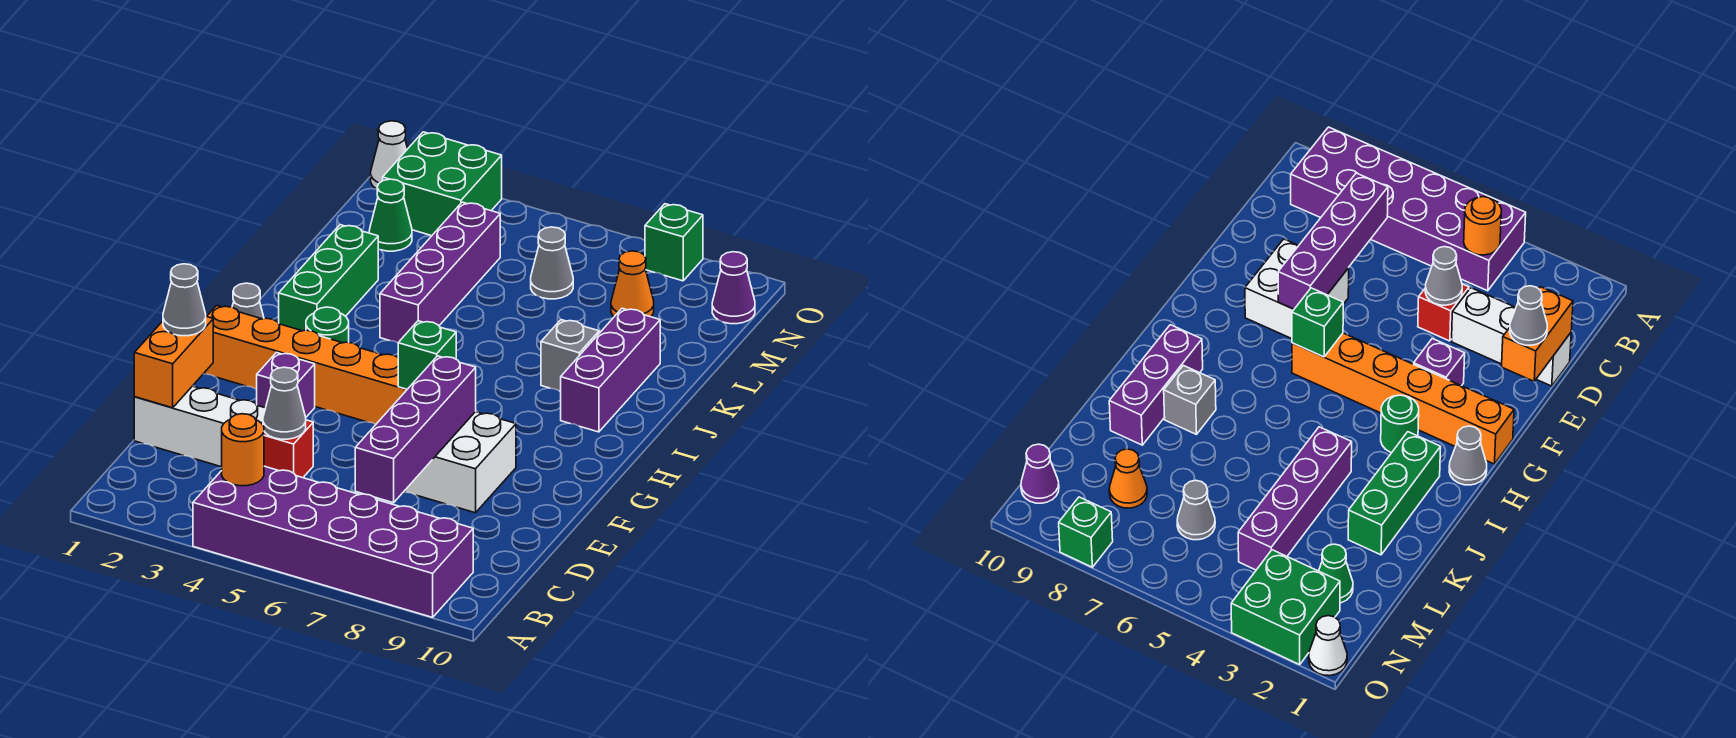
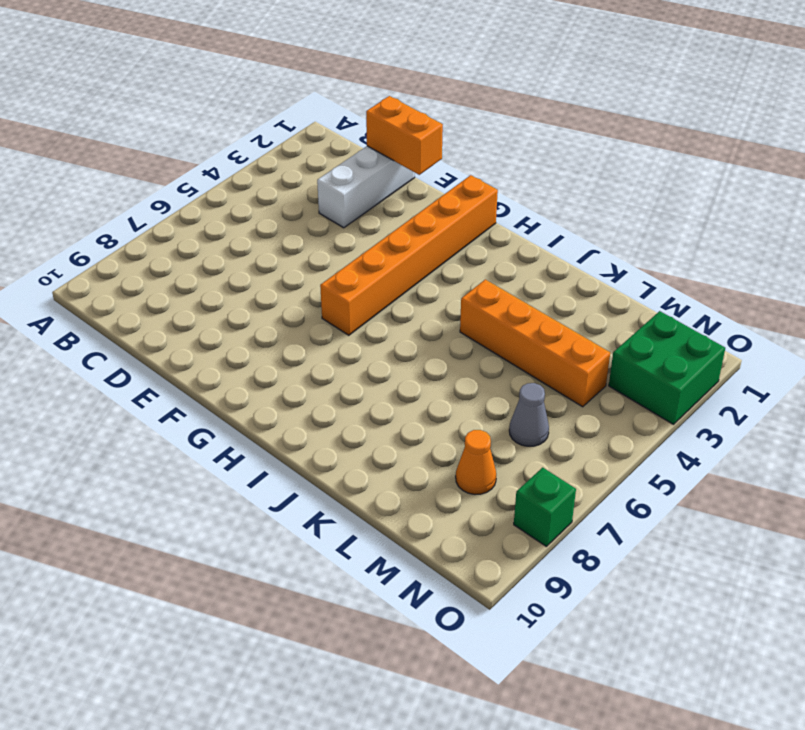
orange brick J4:M4 level 1 -> purple brick J4:M4 level 1
none -> purple brick A4:B9 level 1
none -> red brick D4 level 1
none -> white brick E7:F8 level 1

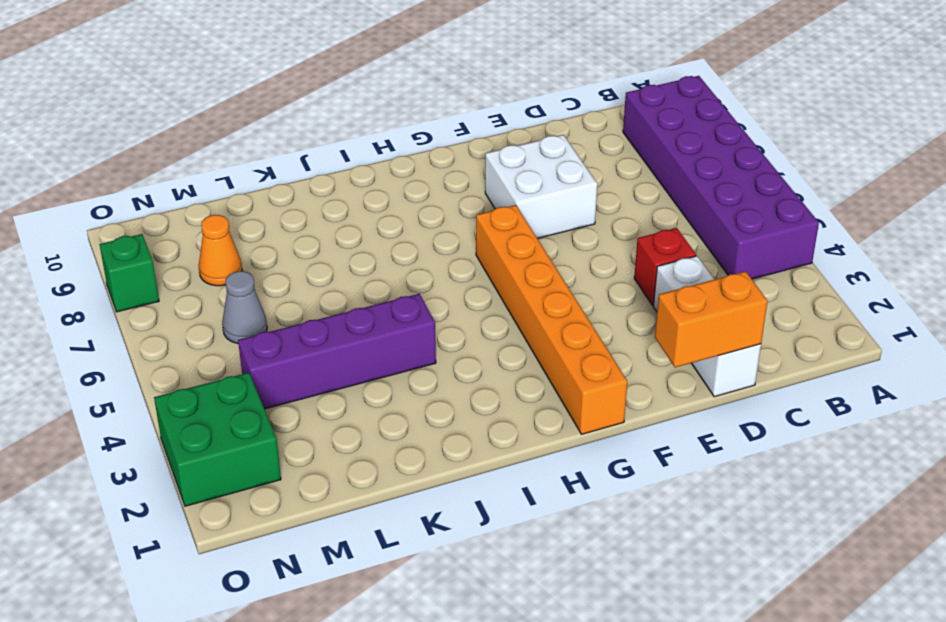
none -> purple brick F3 level 1
none -> grey cone H1 level 1
none -> green round brick H3 level 1

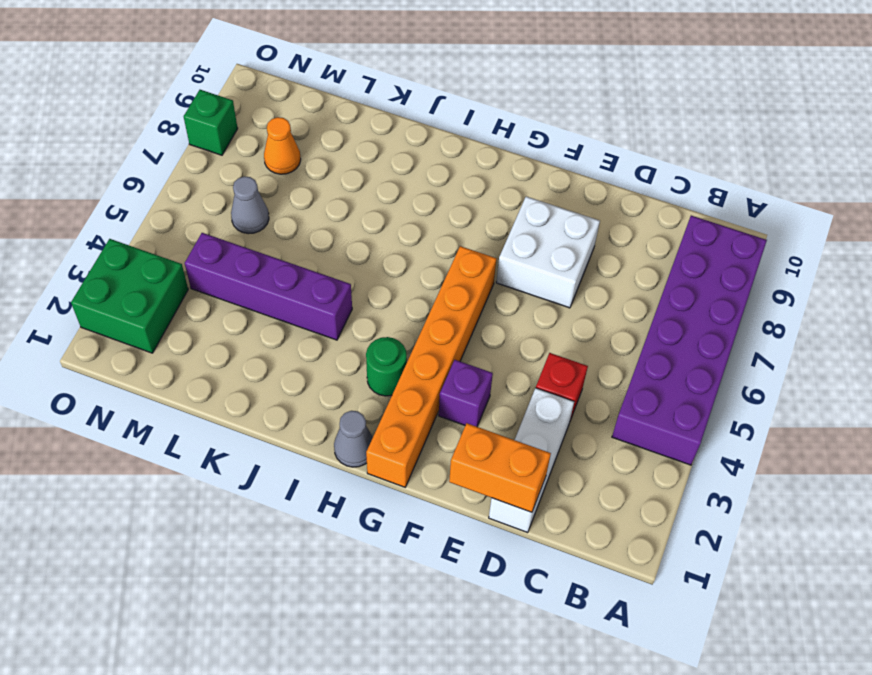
none -> green brick I2:K2 level 1
none -> purple brick I9:K9 level 1
none -> grey brick J8 level 1

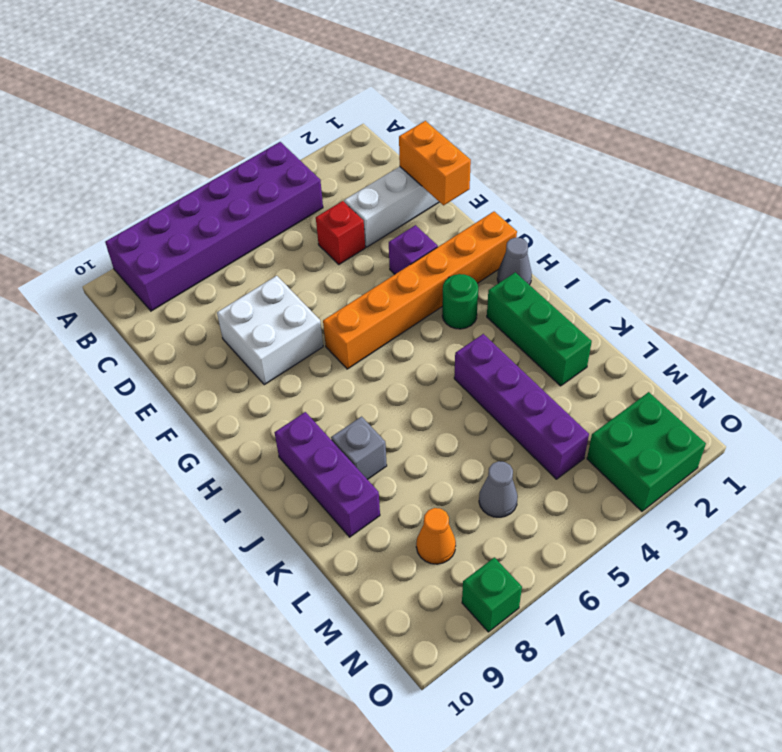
none -> green cone M2 level 1
none -> purple cone N10 level 1
none -> white cone O1 level 1

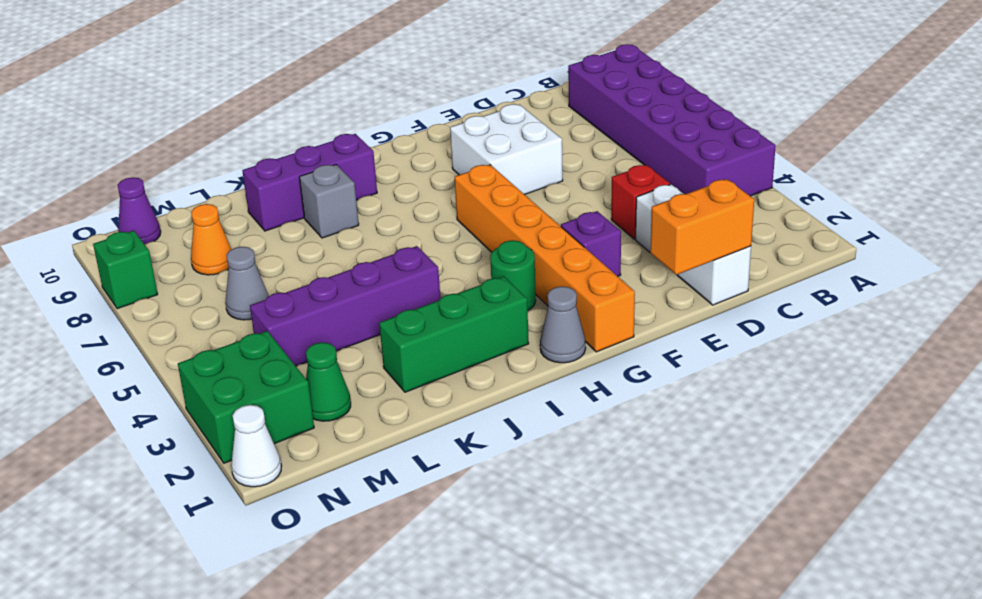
none -> orange round brick B4 level 2
none -> purple brick C7:F7 level 2
none -> grey cone D4 level 2

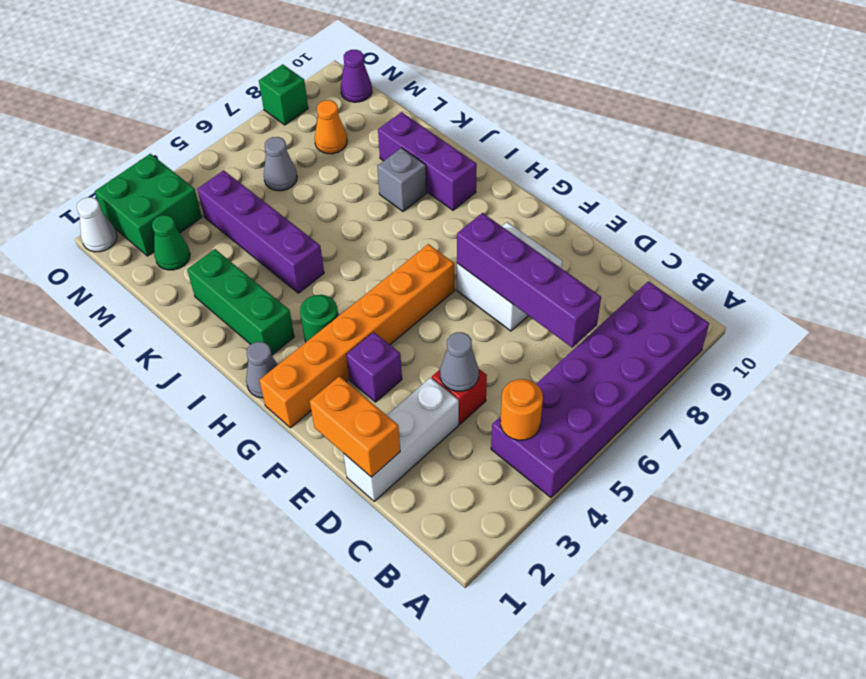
none -> green brick G6 level 2
none -> grey cone E1 level 3

